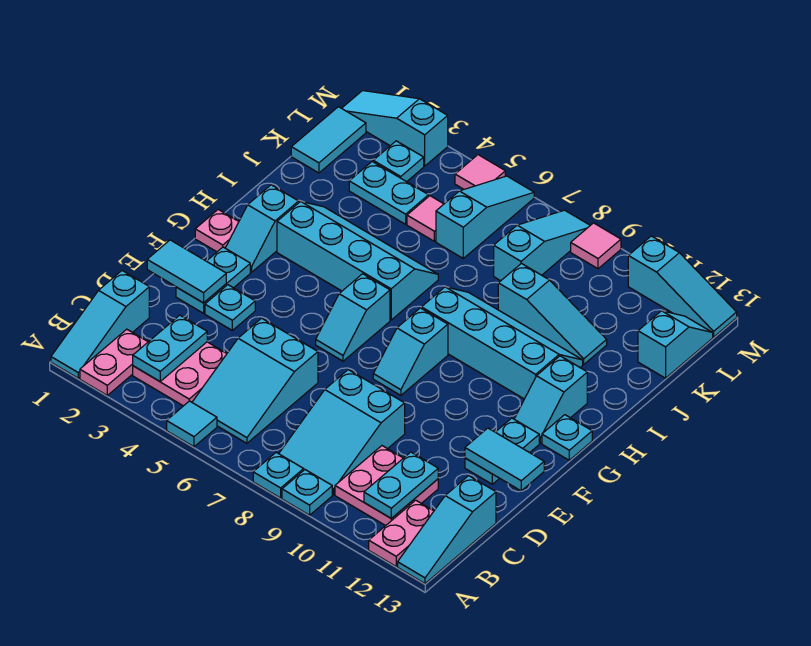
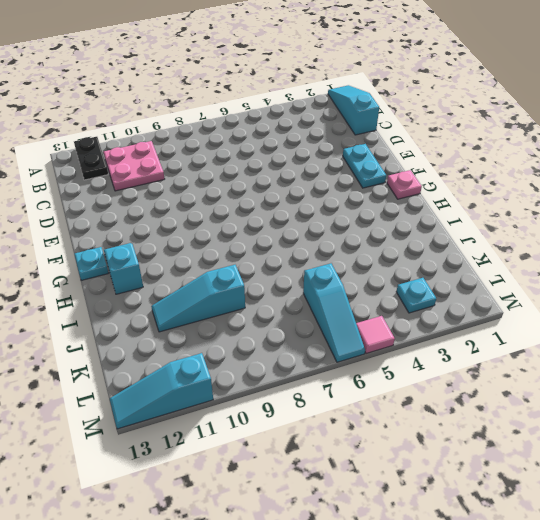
black plate A12:B12 level 1 -> pink plate A12:B12 level 1
none -> pink plate A2:B2 level 1
none -> cyan tile A5 level 1
none -> cyan plate A8 level 1
none -> cyan plate A9 level 1

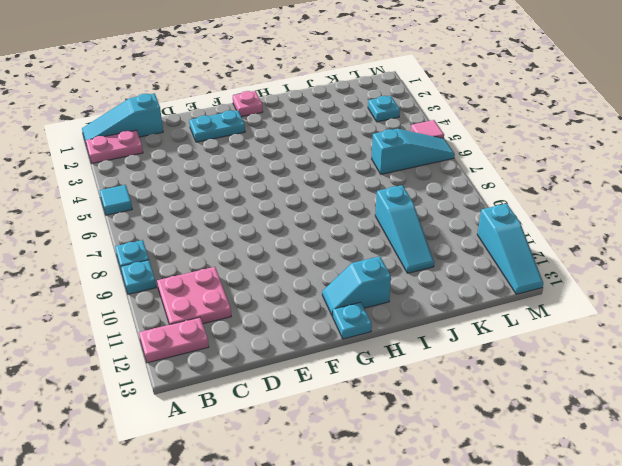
none -> cyan slope A13:C13 level 1 top C
none -> pink plate B3:C4 level 1
none -> cyan slope B5:D6 level 1 top D
none -> cyan slope B8:D9 level 1 top D

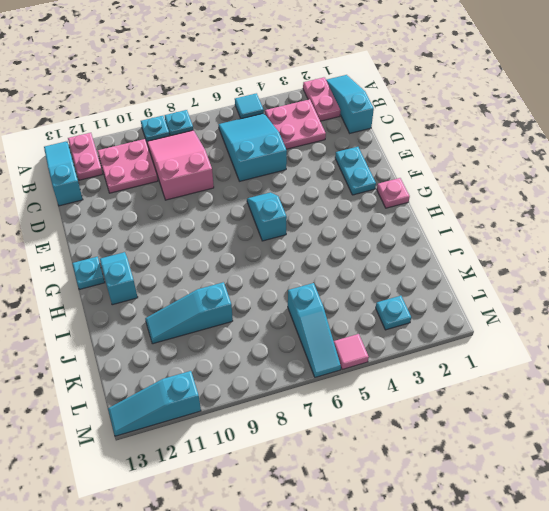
pink slope B8:D9 level 1 top D -> cyan slope B8:D9 level 1 top D
none -> cyan plate E3 level 1
none -> cyan plate E12:F12 level 1
none -> cyan slope F8:G8 level 1 top G
none -> cyan slope G2:H2 level 1 top H

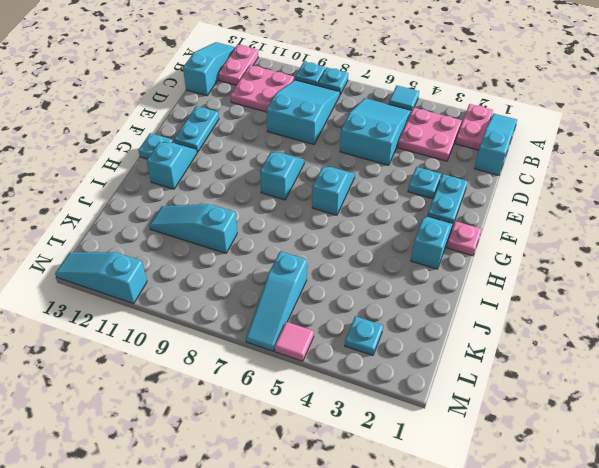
none -> cyan slope H3:I6 level 1 top H
none -> cyan slope H8:I11 level 1 top H
none -> cyan tile K1:L1 level 1
none -> cyan plate K3:K4 level 1

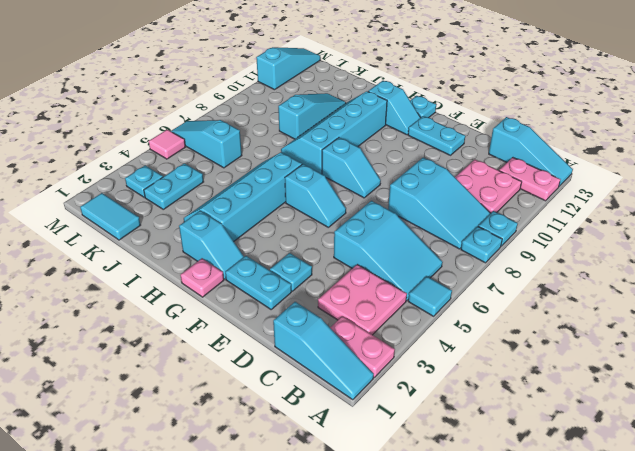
none -> pink tile K5 level 1
none -> cyan slope K8:M8 level 1 top K
none -> cyan slope K13:L13 level 1 top K
none -> cyan slope M1:M3 level 1 top 3

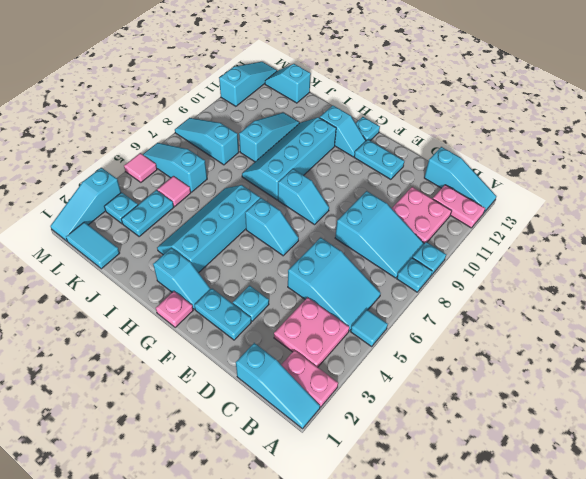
none -> pink tile M9 level 1
none -> cyan plate B3:C3 level 2
none -> cyan plate B11:C11 level 2
none -> cyan tile E1:E2 level 2

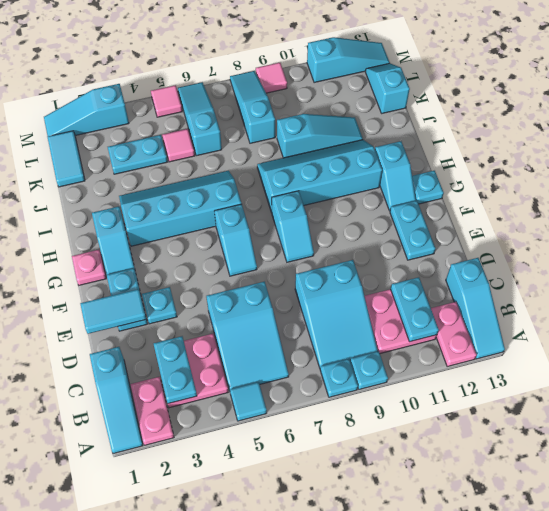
none -> cyan plate L3 level 1
none -> cyan tile E12:E13 level 2

